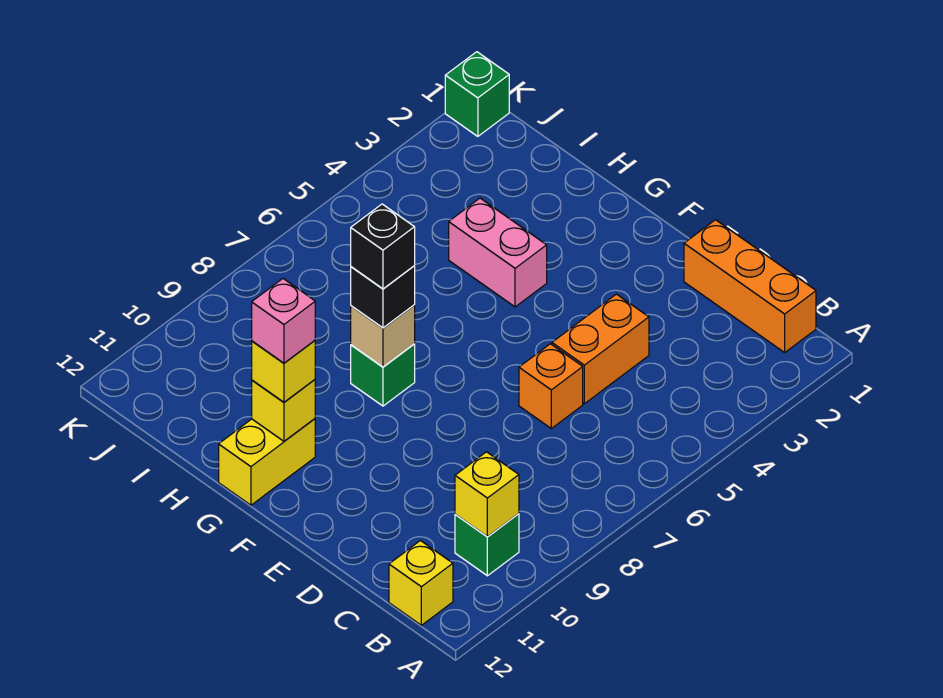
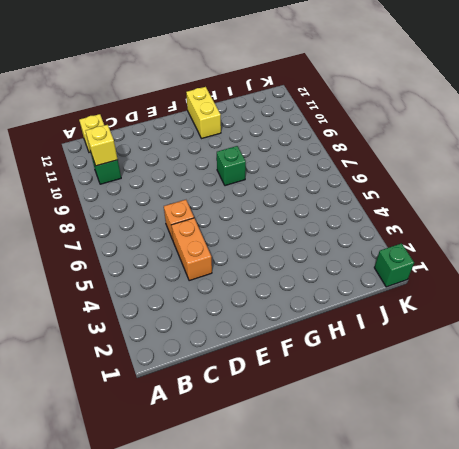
none -> orange brick B1:D1 level 1
none -> pink brick G4:H4 level 1
none -> tan brick G8 level 2

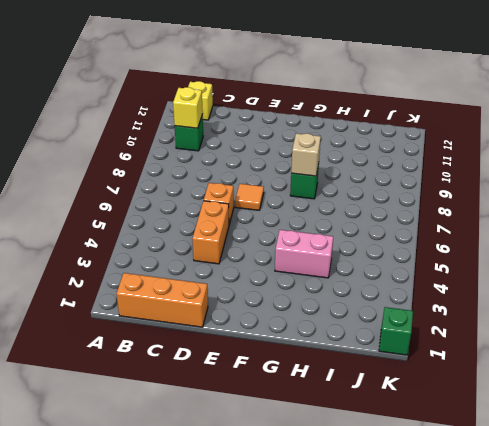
orange tile E7 level 1 -> none
none -> yellow brick G11:G12 level 1
none -> yellow brick G11 level 2
none -> black brick G8 level 3

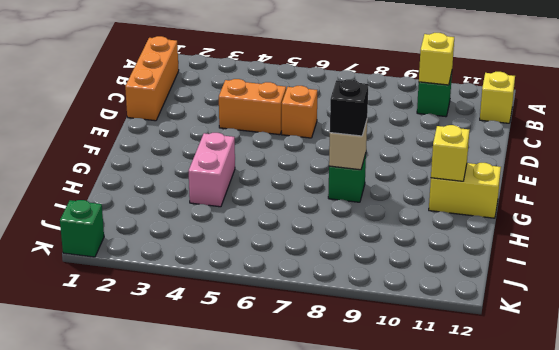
none -> yellow brick G11 level 3
none -> black brick G8 level 4
none -> pink brick G11 level 4

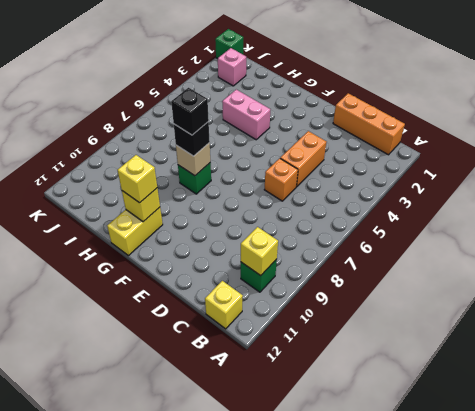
pink brick J2 level 1 -> pink brick G11 level 4

